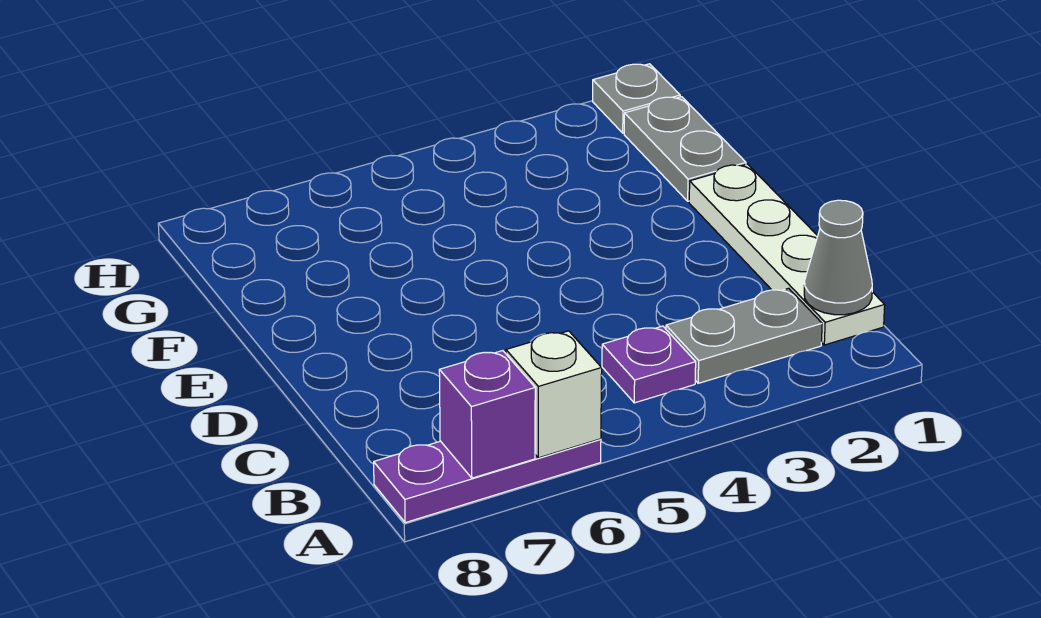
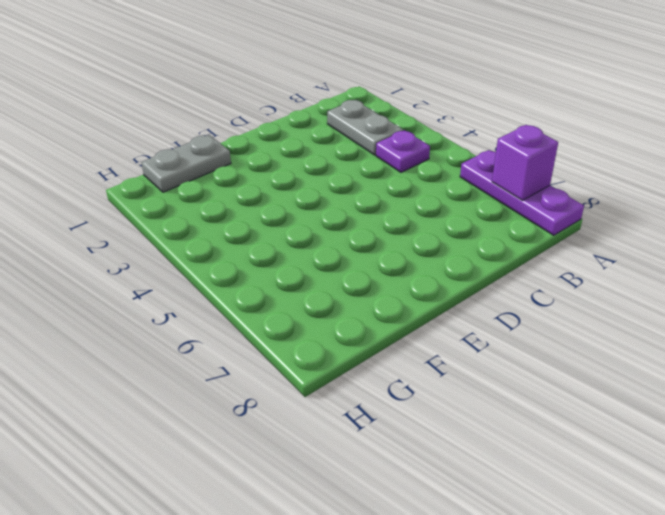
none -> white plate B1:E1 level 1
none -> grey plate H1 level 1

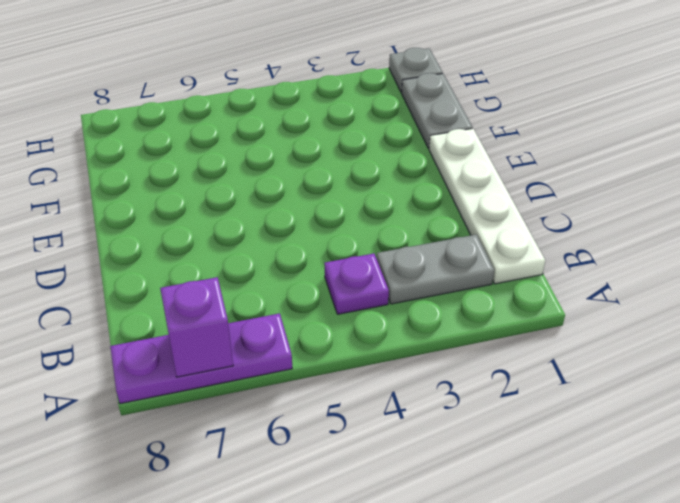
none -> white brick A6 level 2
none -> grey cone B1 level 2

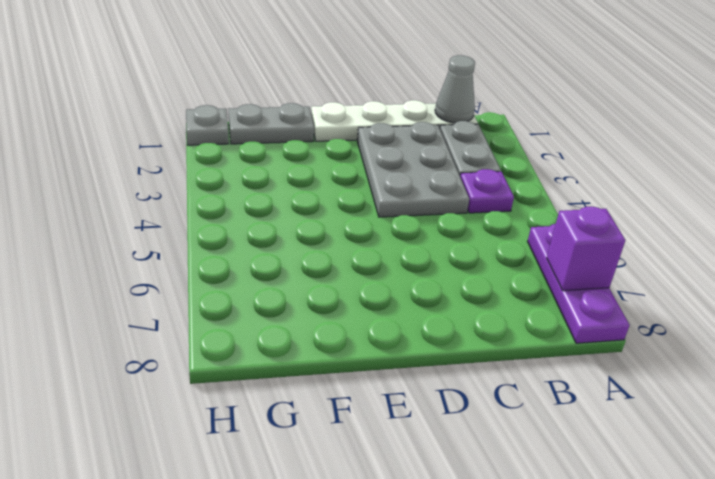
grey plate C2:D4 level 1 -> none
none -> white brick A6 level 2

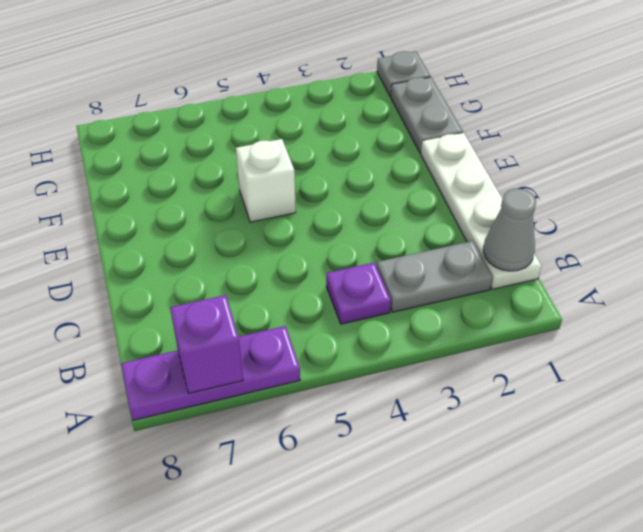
white brick E5 level 1 -> white brick A6 level 2

